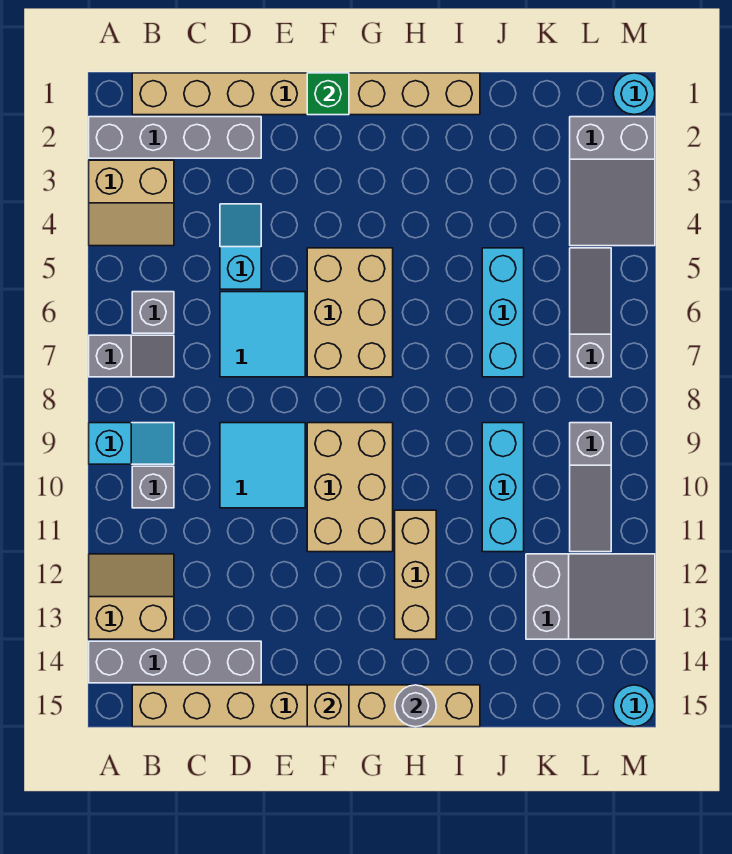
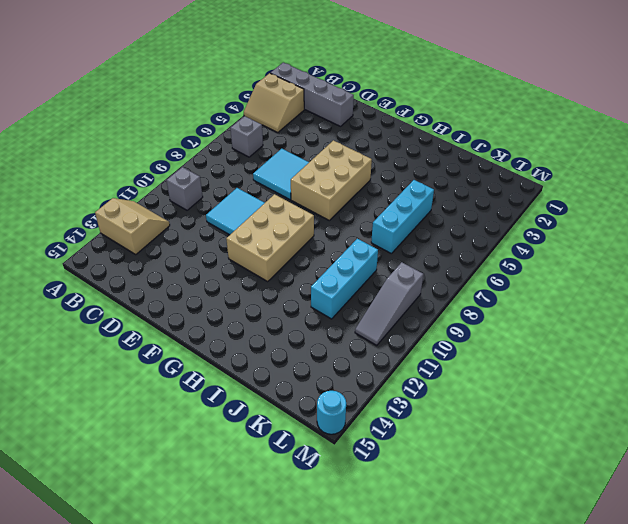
none -> grey slope A7:B7 level 1 top A
none -> cyan slope A9:B9 level 1 top A
none -> grey brick A14:D14 level 1

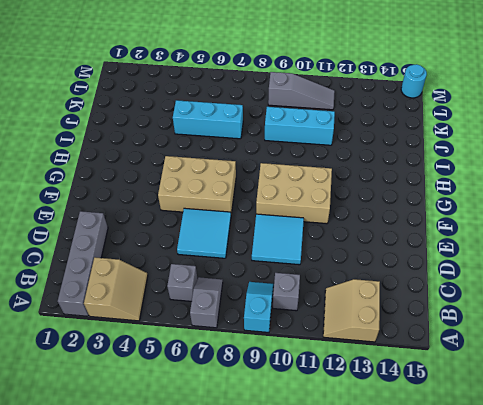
none -> grey brick A14:D14 level 1
none -> tan brick B1:I1 level 1
none -> tan brick B15:I15 level 1

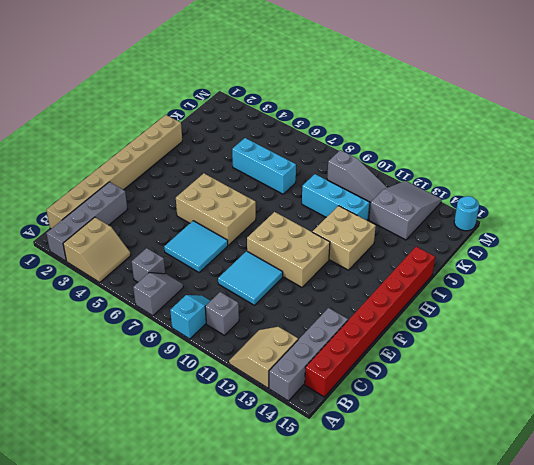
red brick B15:I15 level 1 -> tan brick B15:I15 level 1
tan brick H11:I12 level 1 -> tan brick H11:H13 level 1
none -> cyan slope D4:D5 level 1 top 5
none -> grey slope L2:M4 level 1 top 2
none -> grey slope L5:L7 level 1 top 7

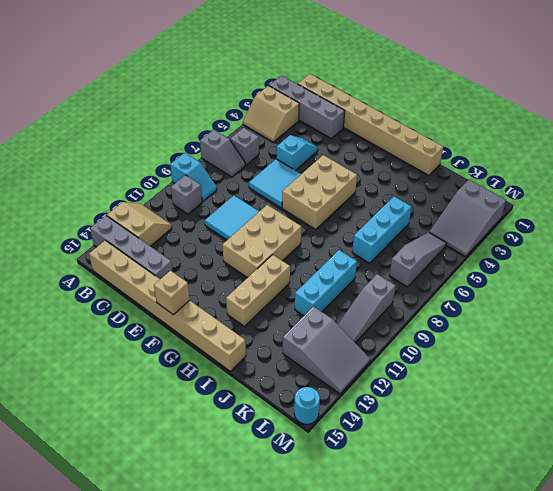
none -> cyan round brick M1 level 1
none -> green brick F1 level 2
none -> grey round brick H15 level 2

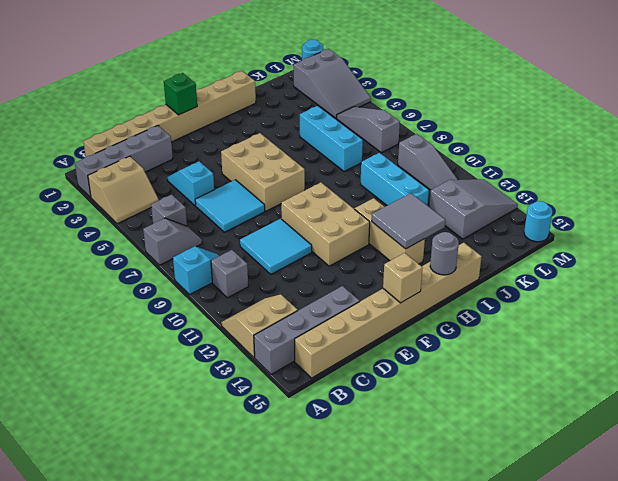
grey tile H12:I13 level 2 -> none

